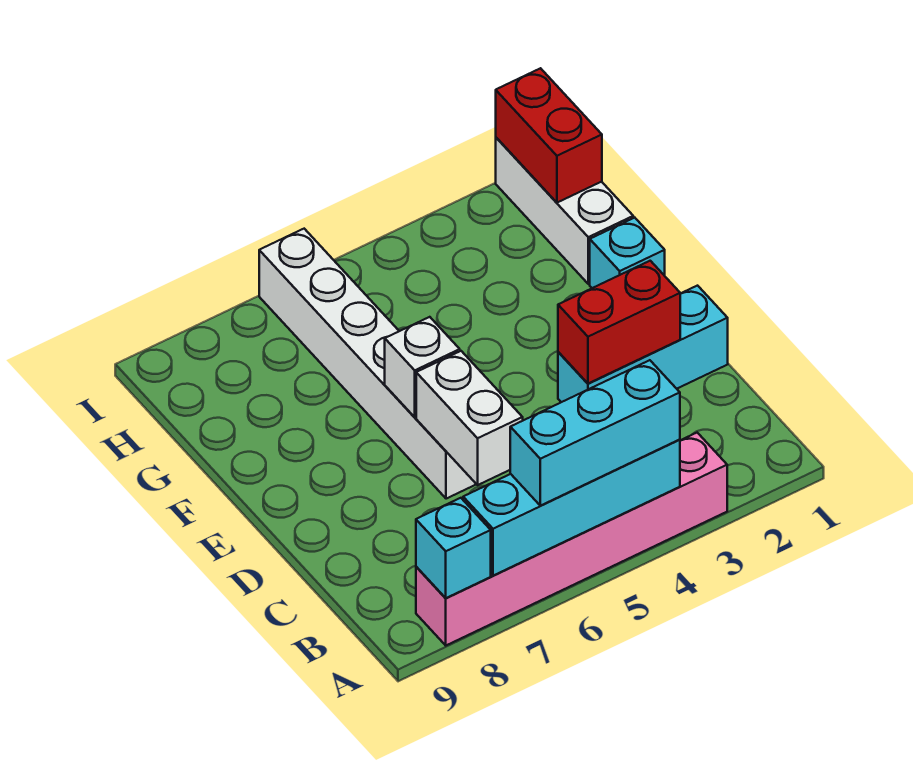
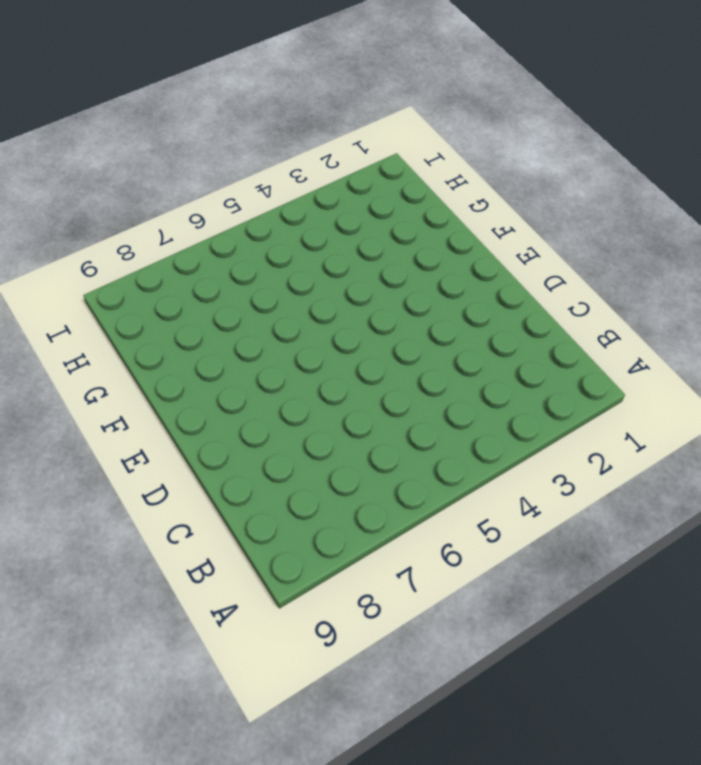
none -> pink brick A3:A8 level 1
none -> cyan brick D1:D3 level 1
none -> white brick D6:I6 level 1

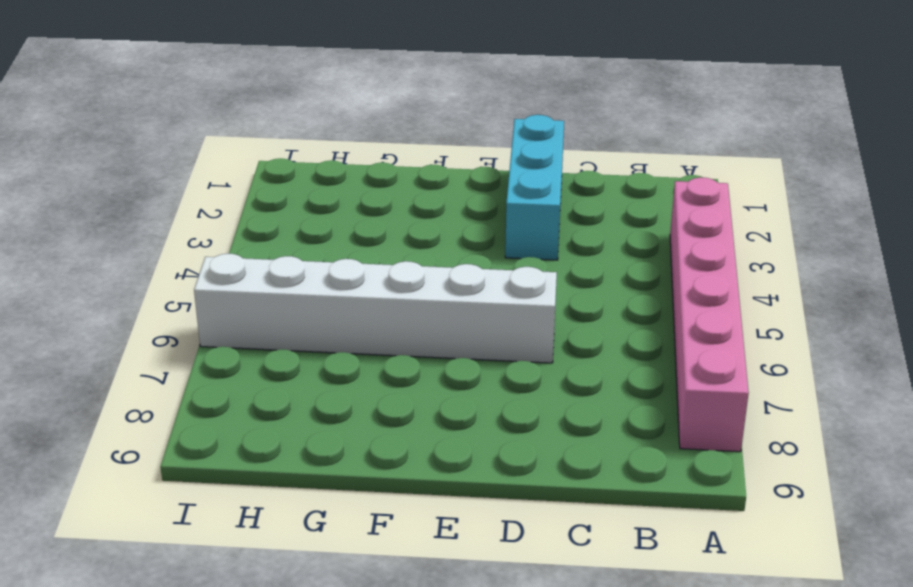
none -> cyan brick F1 level 1
none -> white brick G1:I1 level 1
none -> cyan brick A4:A7 level 2

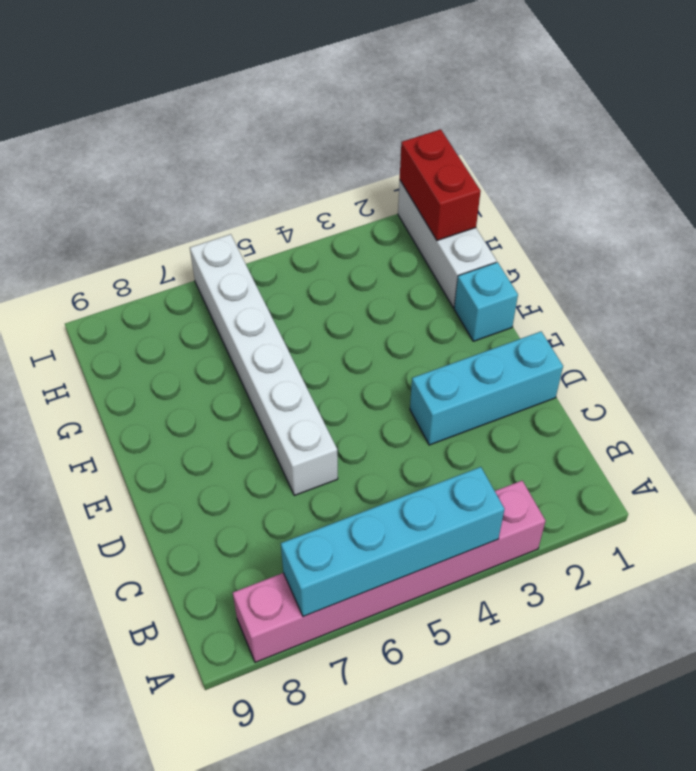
none -> cyan brick A8 level 2
none -> white brick C6:D6 level 2
none -> red brick D2:D3 level 2

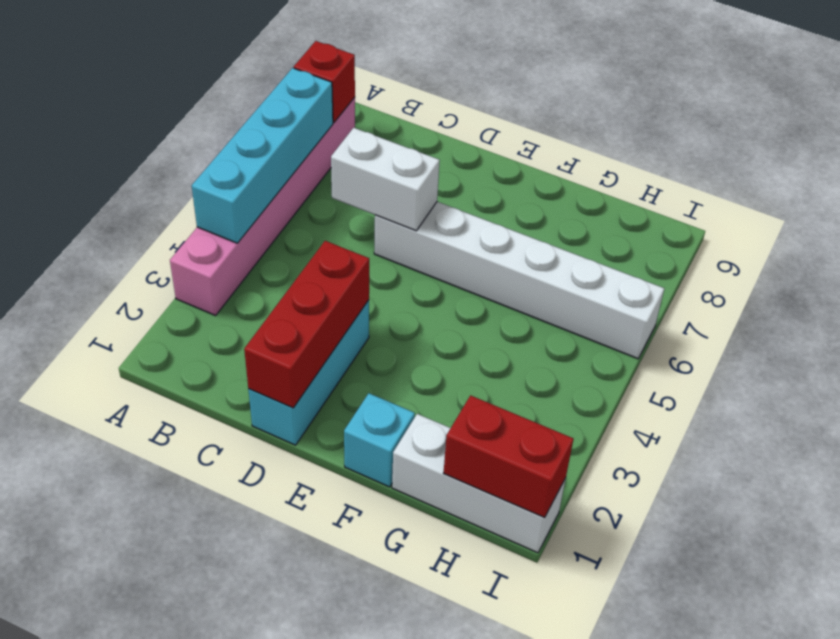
red brick A8 level 2 -> cyan brick A8 level 2
red brick D1:D3 level 2 -> red brick D2:D3 level 2
none -> white brick E6 level 2
none -> cyan brick A4:A6 level 3

